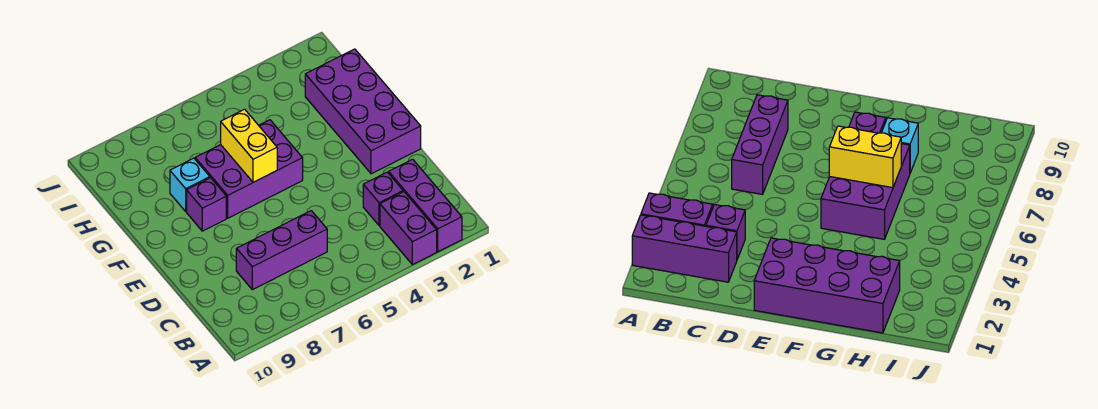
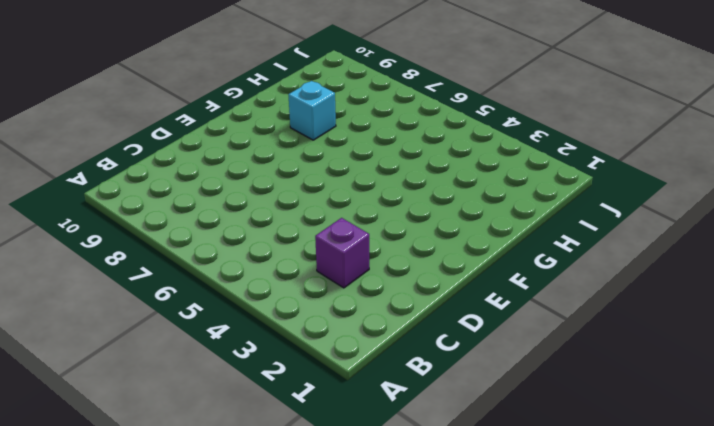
none -> purple brick A2:C2 level 1
none -> purple brick A3:B3 level 1

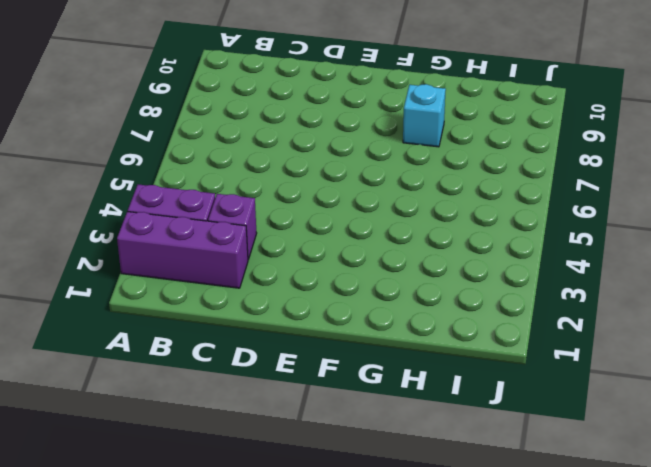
none -> purple brick C6:C8 level 1
none -> purple brick E1:H2 level 1

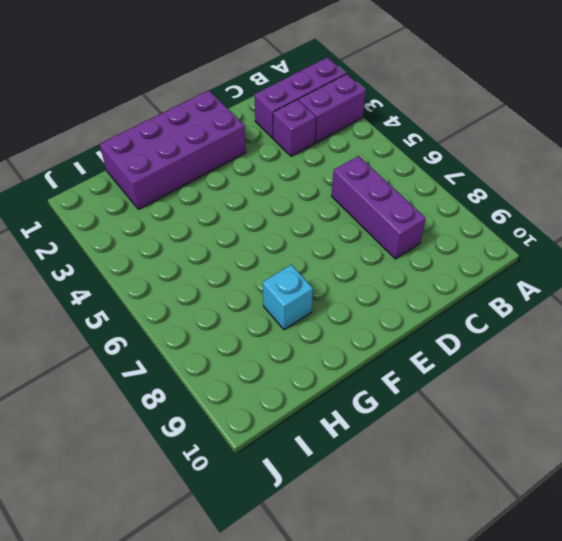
none -> purple brick F5:G7 level 1
none -> purple brick F8 level 1

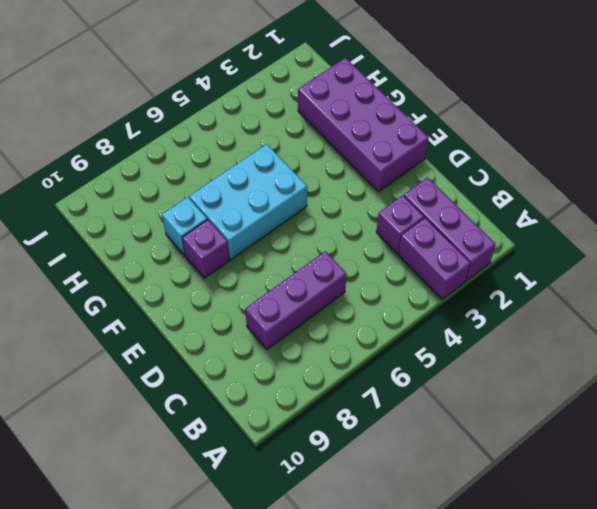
cyan brick F5:G7 level 1 -> purple brick F5:G7 level 1
none -> yellow brick F6:G6 level 2

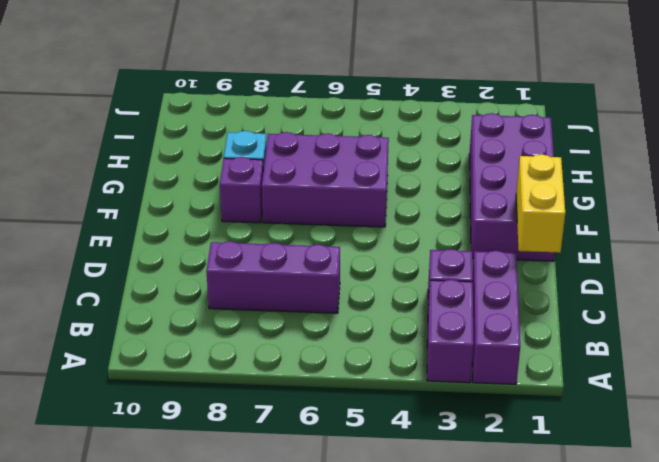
yellow brick D1:E1 level 2 -> yellow brick F6:G6 level 2

